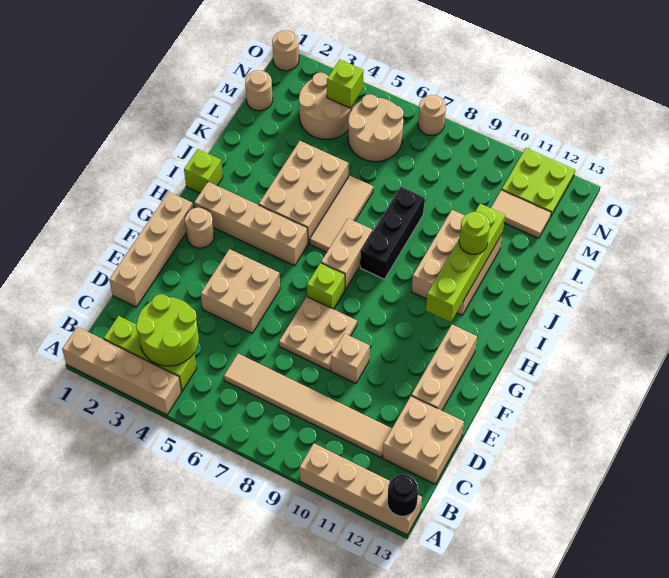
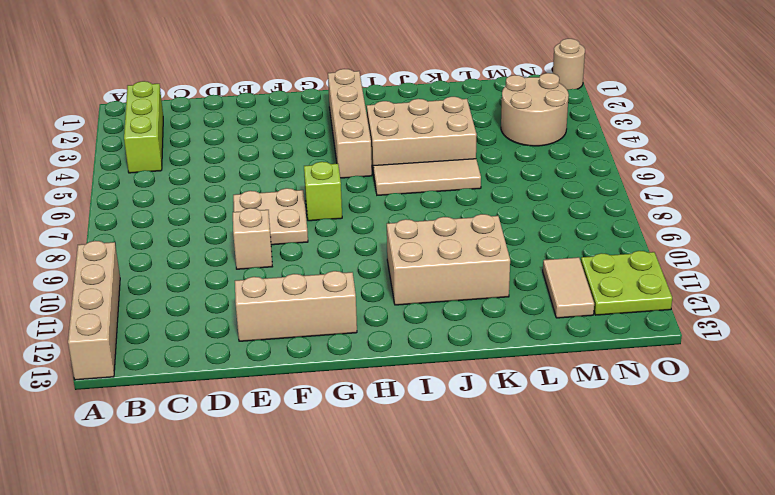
none -> tan brick A1:A4 level 1
none -> tan tile C6:C11 level 1
none -> tan brick C12:D13 level 1
none -> tan brick D1:G1 level 1

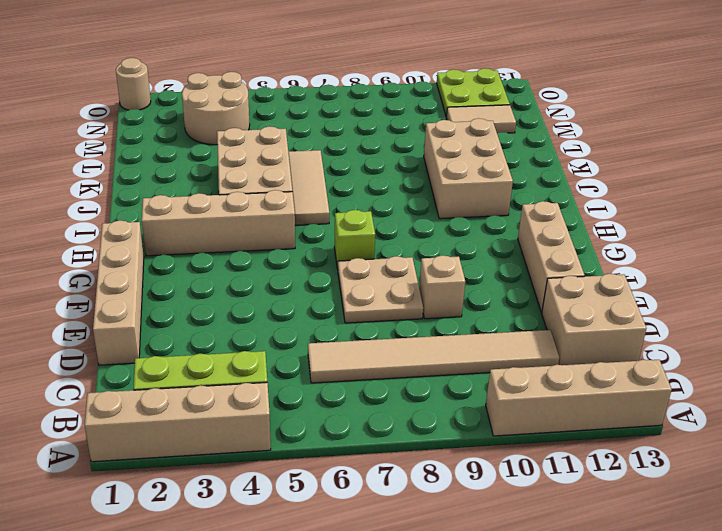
none -> tan brick E4:F5 level 1
none -> tan round brick G2 level 1
none -> tan brick H7:I7 level 1
none -> lime brick I1 level 1

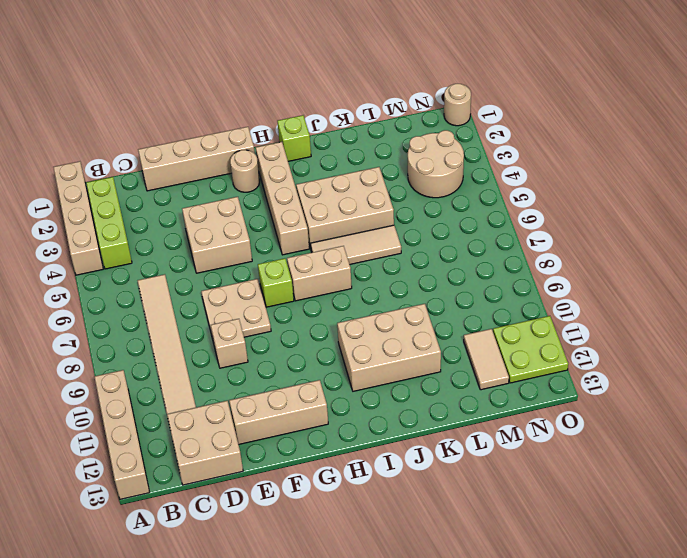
none -> black brick I8:K8 level 1
none -> tan round brick M1 level 1
none -> tan round brick M5:N6 level 1
none -> tan round brick O7 level 1

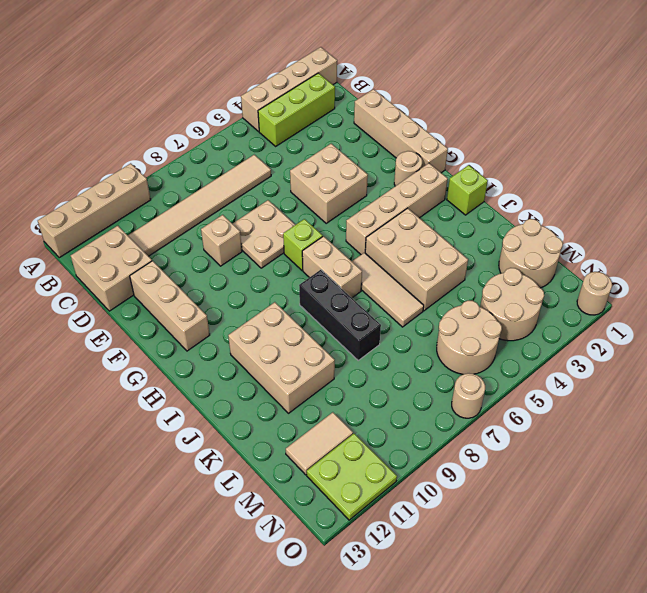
tan round brick L1:M2 level 1 -> tan round brick M1 level 1
none -> black round brick A13 level 2
none -> lime round brick B3:C4 level 2
none -> lime brick H11:K11 level 2
none -> lime brick N4 level 2

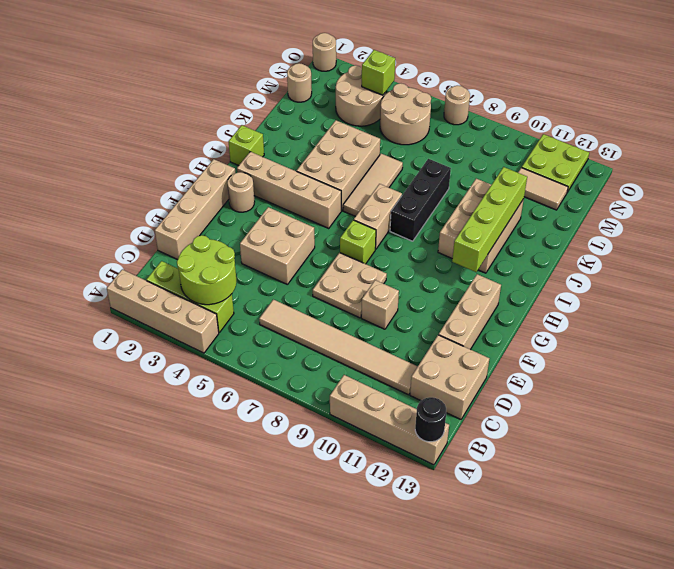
none -> lime round brick J11 level 3

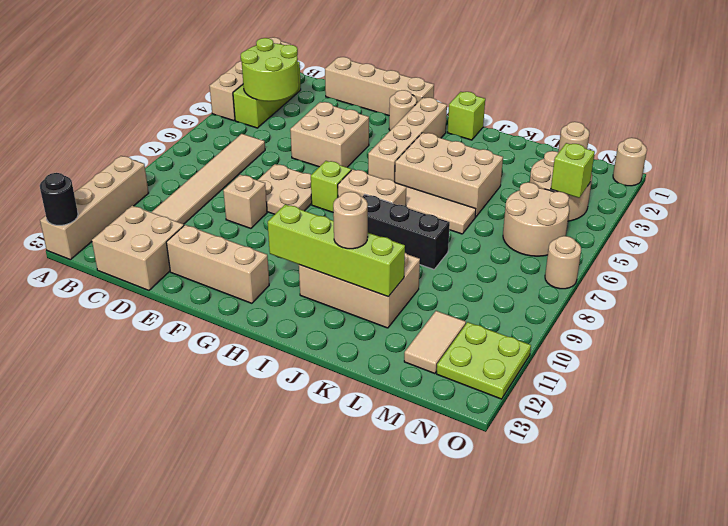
tan round brick J11 level 3 -> lime round brick J11 level 3

